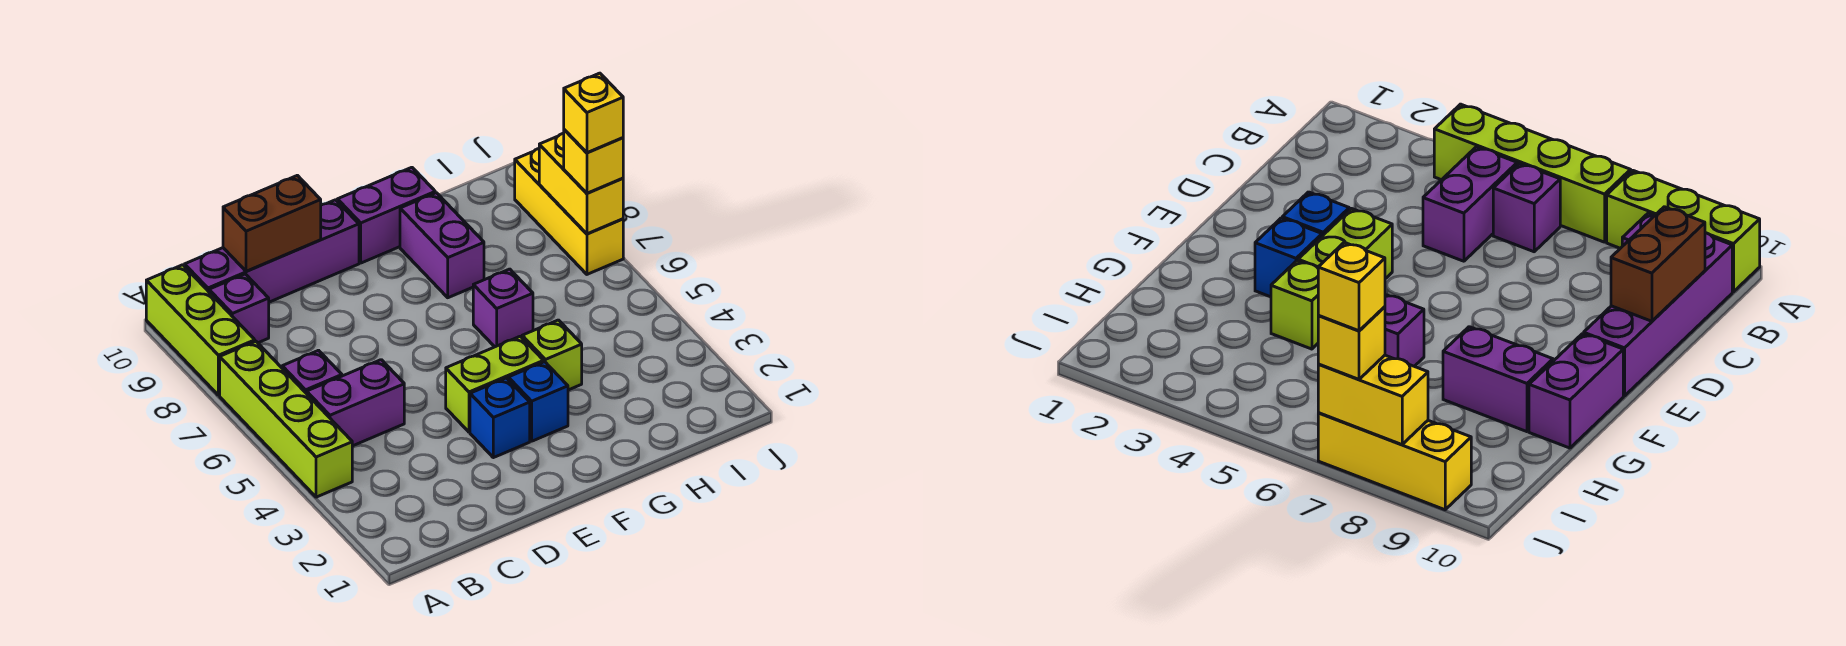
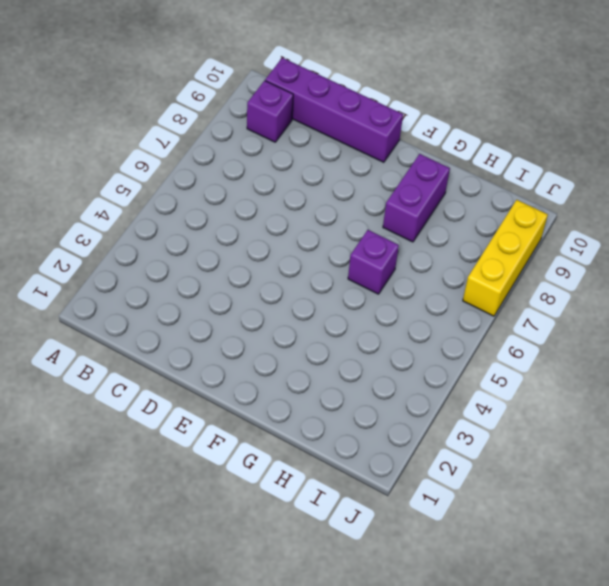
none -> lime brick A4:A7 level 1
none -> lime brick A8:A10 level 1
none -> purple brick B5:C5 level 1

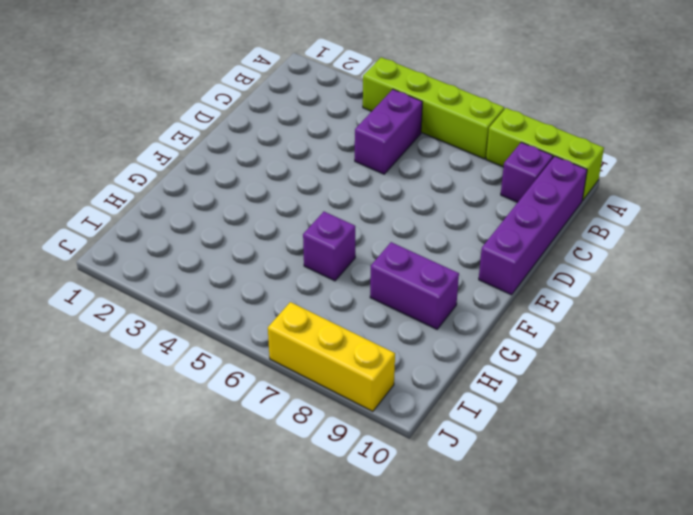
none -> purple brick B6 level 1
none -> blue brick E3 level 1
none -> lime brick E4:F4 level 1

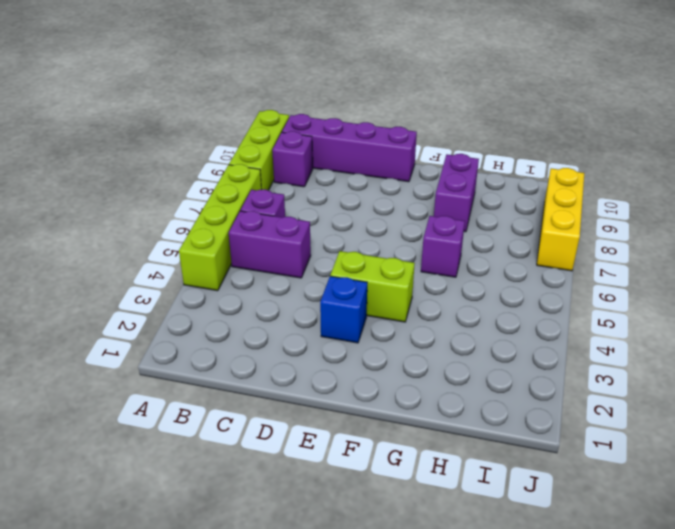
none -> blue brick F3 level 1
none -> purple brick F10:G10 level 1
none -> lime brick G4 level 1

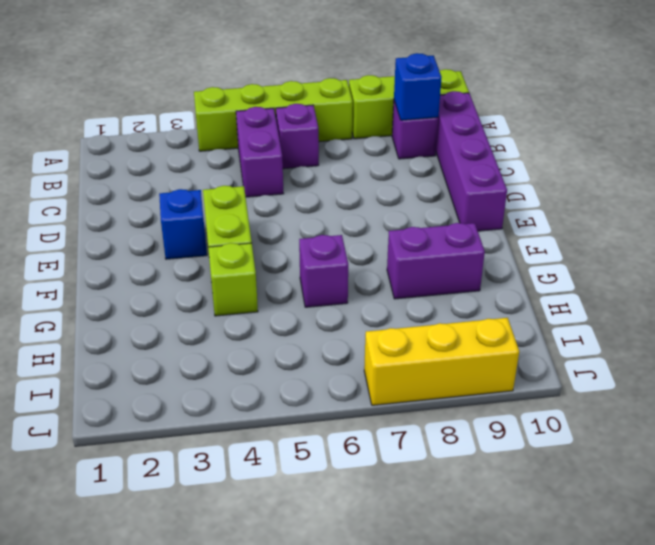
blue brick B9 level 2 -> blue brick F3 level 1
none -> purple brick F10:G10 level 1
none -> brown brick C10:D10 level 2
none -> yellow brick J7:J8 level 2

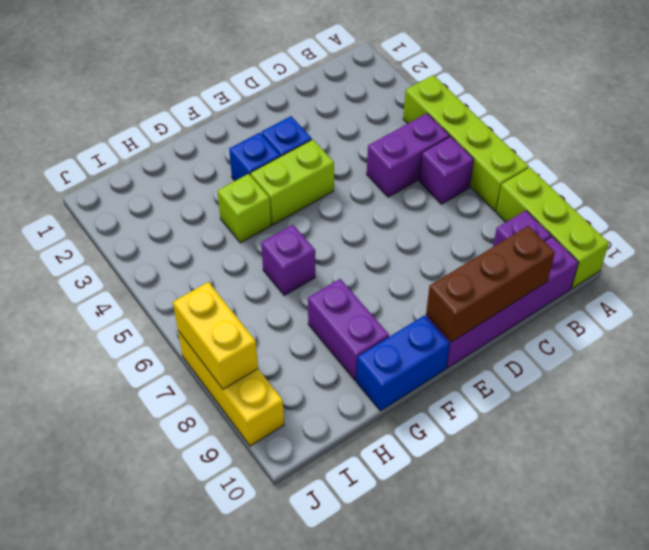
brown brick C10:E10 level 2 -> brown brick C10:D10 level 2
blue brick F10:G10 level 1 -> purple brick F10:G10 level 1
none -> yellow brick J7 level 3
none -> yellow brick J7 level 4

